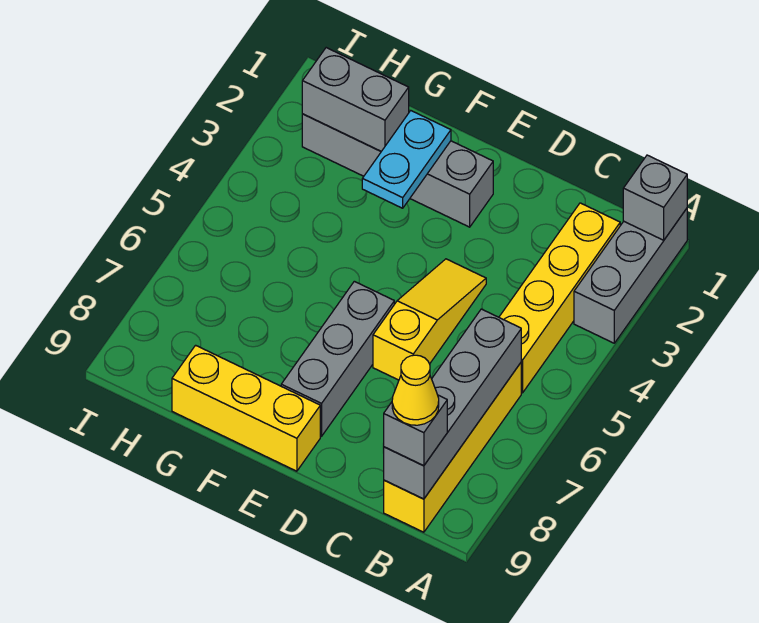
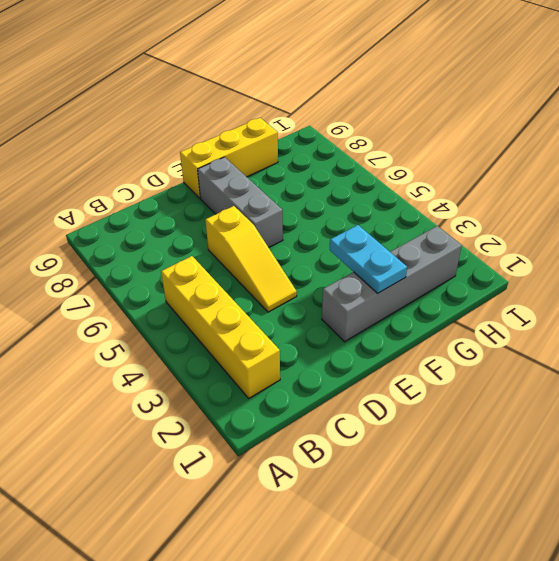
none -> grey brick A1:A3 level 1
none -> yellow brick B6:B9 level 1
none -> grey brick A1 level 2

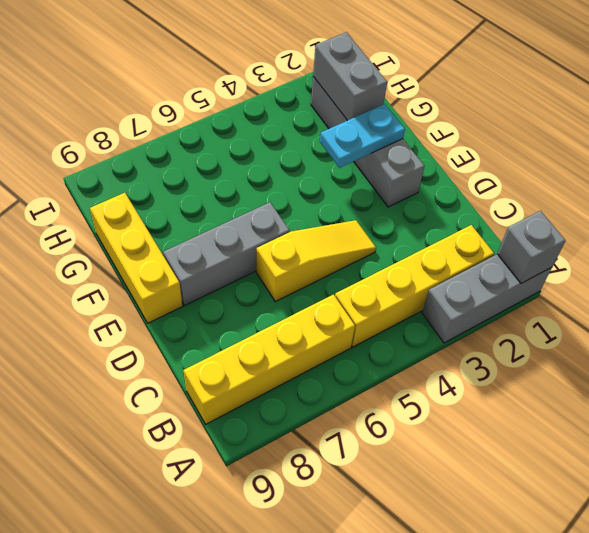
none -> grey brick B6:B9 level 2
none -> grey brick B9 level 3
none -> yellow cone B9 level 4

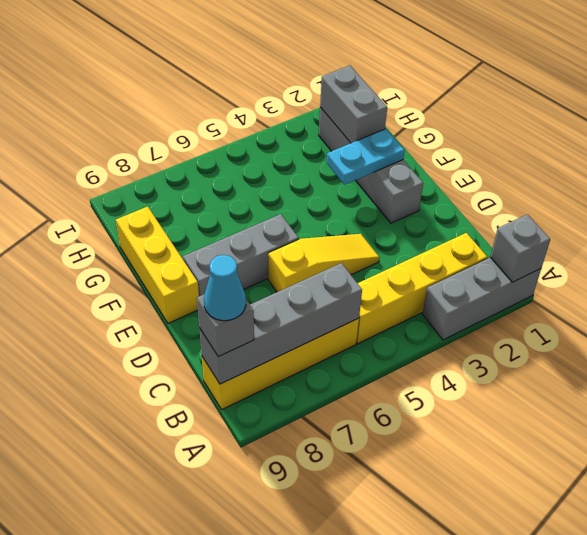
cyan cone B9 level 4 -> yellow cone B9 level 4

